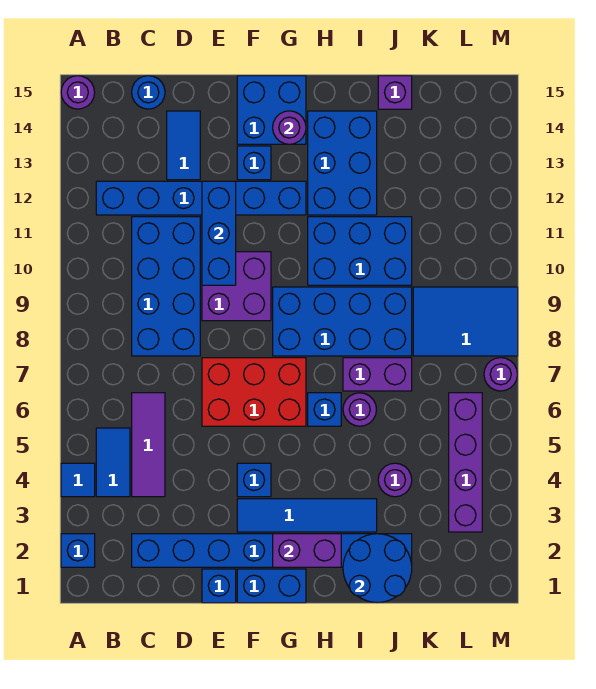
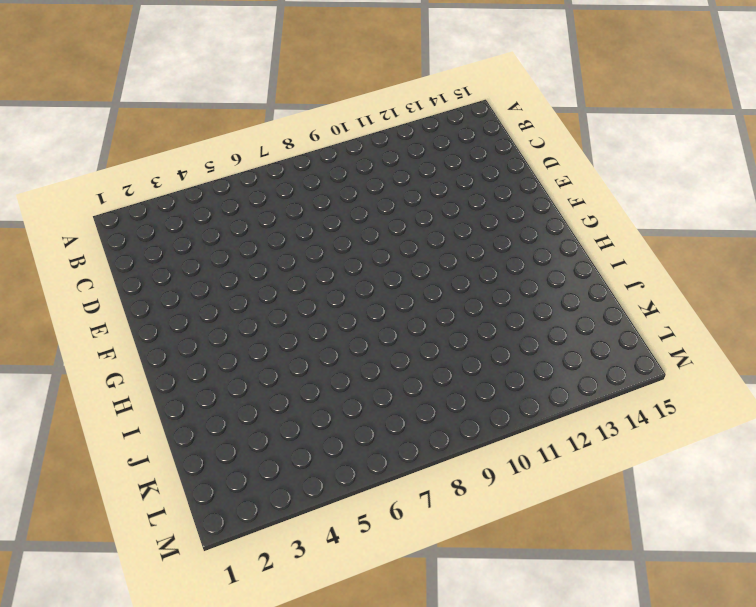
none -> blue brick A2 level 1
none -> blue tile A4 level 1
none -> purple round brick A15 level 1
none -> blue tile B4:B5 level 1

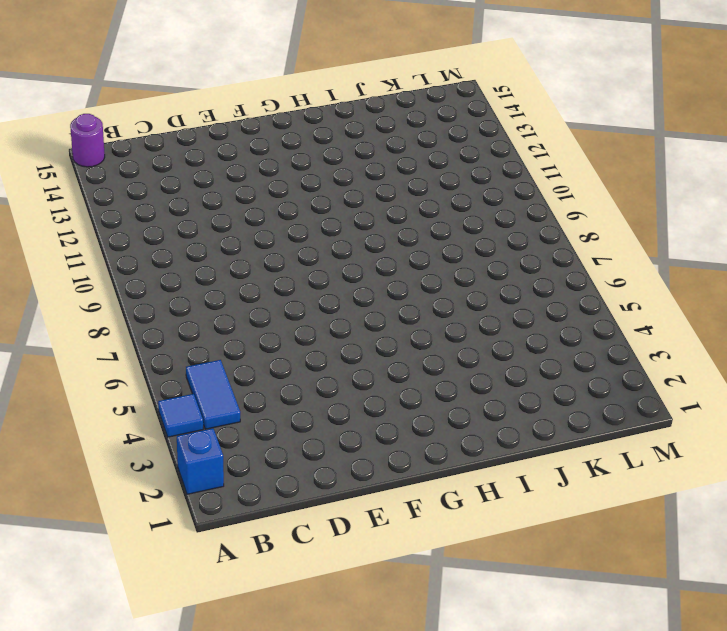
none -> blue brick B12:G12 level 1
none -> blue brick C2:J2 level 1
none -> purple tile C4:C6 level 1
none -> blue brick C8:D11 level 1

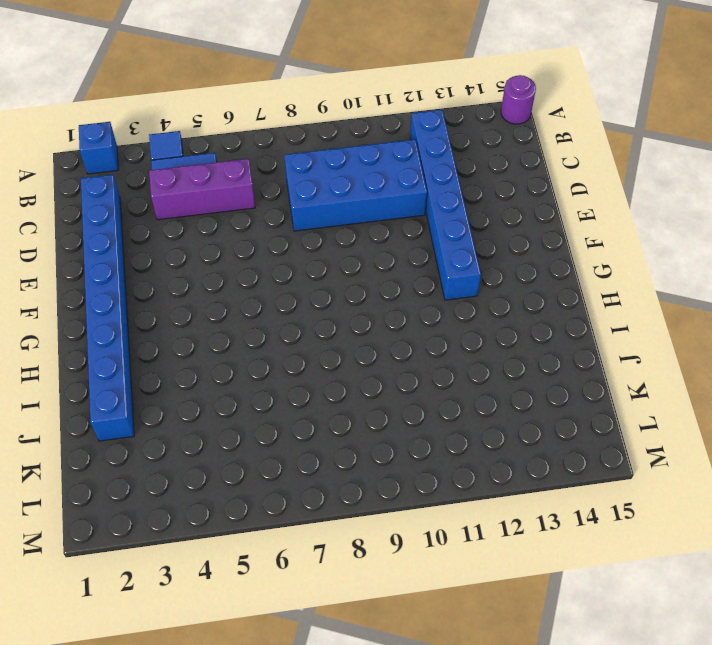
purple brick C4:C6 level 1 -> purple tile C4:C6 level 1
none -> blue round brick C15 level 1
none -> blue tile D13:D14 level 1
none -> blue brick E1 level 1
none -> red brick E6:G7 level 1

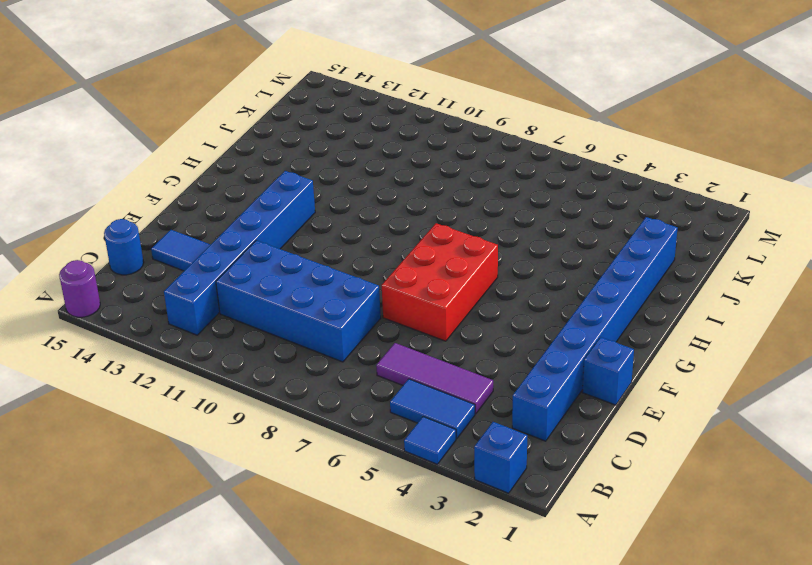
none -> purple brick E9:F10 level 1
none -> blue brick F1:G1 level 1
none -> blue tile F3:I3 level 1
none -> blue brick F4 level 1

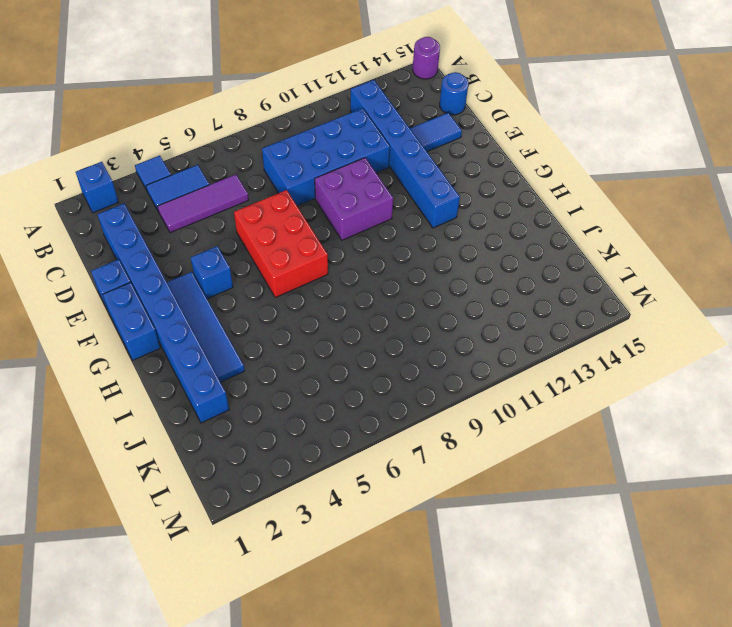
none -> blue brick F13 level 1
none -> blue brick F14:G15 level 1
none -> blue brick G8:J9 level 1
none -> blue brick H6 level 1

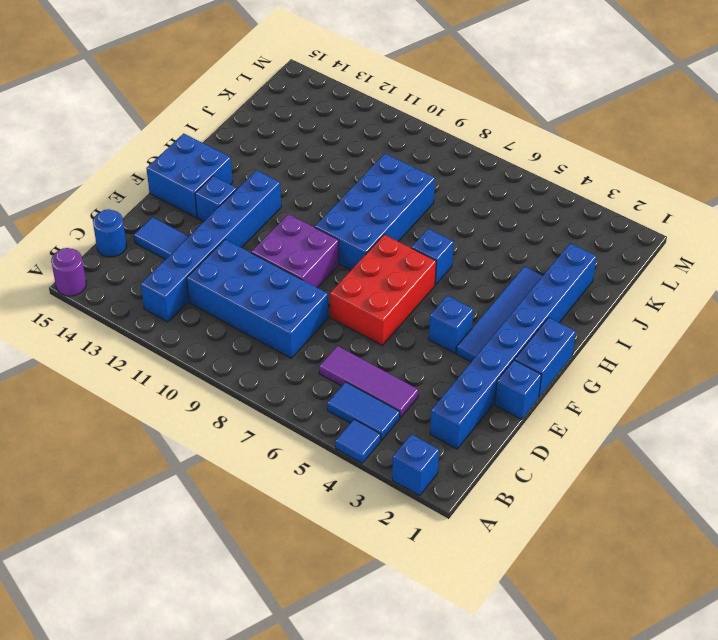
none -> blue brick H10:J11 level 1
none -> blue brick H12:I14 level 1
none -> purple round brick I6 level 1
none -> purple brick I7:J7 level 1

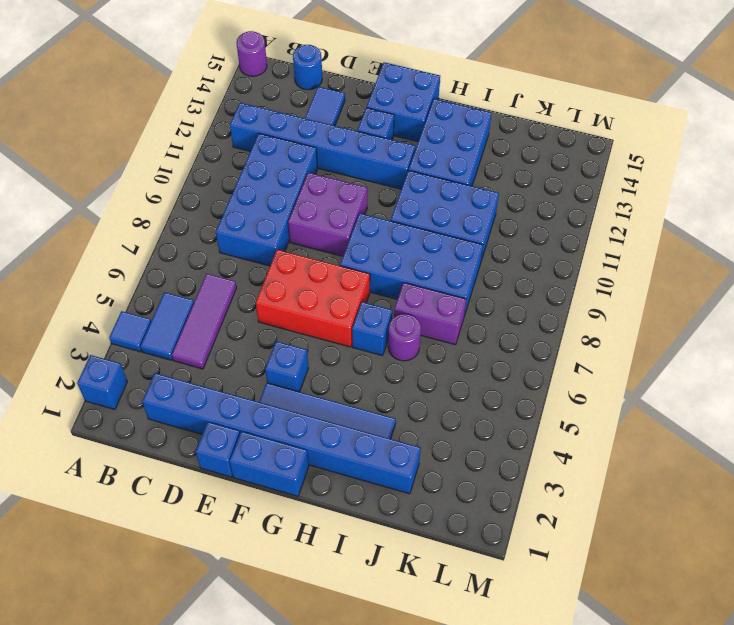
none -> purple round brick J4 level 1
none -> purple brick J15 level 1
none -> blue tile K8:M9 level 1
none -> purple brick L3:L6 level 1

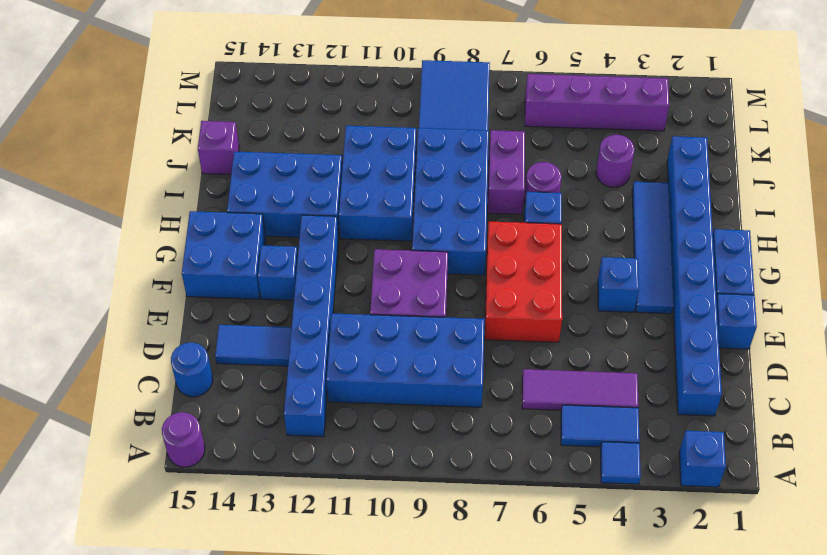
none -> purple round brick M7 level 1
none -> blue brick E10:E12 level 2
none -> purple brick G2:H2 level 2
none -> purple round brick G14 level 2

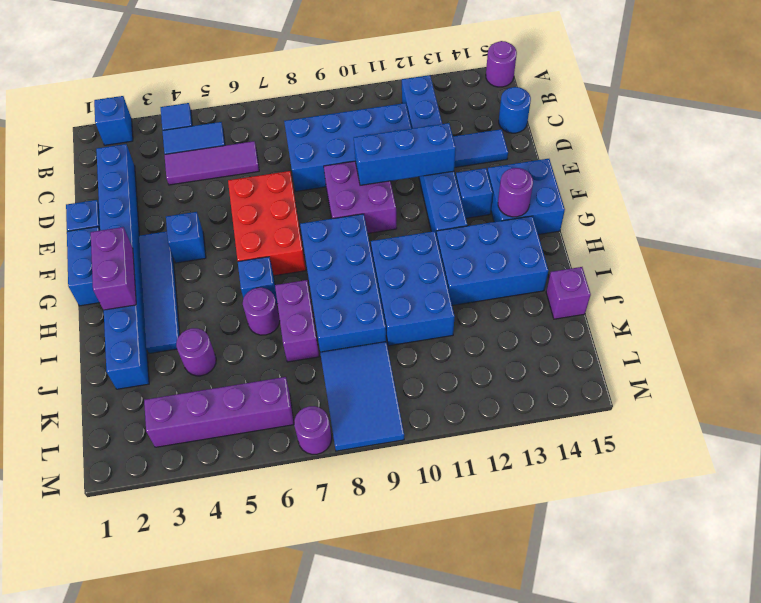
none -> blue round brick I1:J2 level 2

